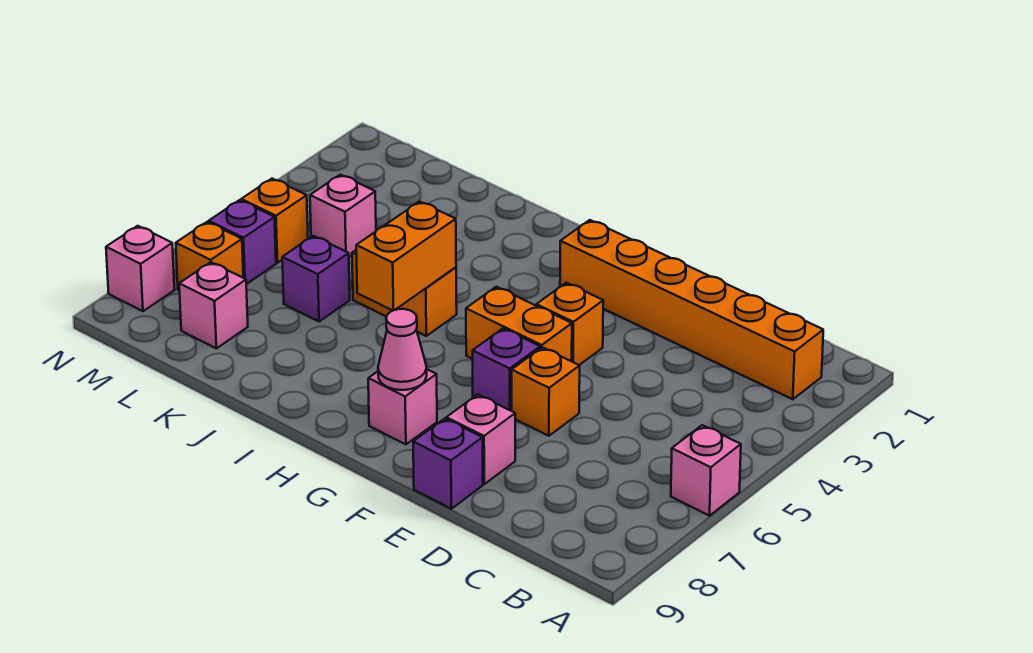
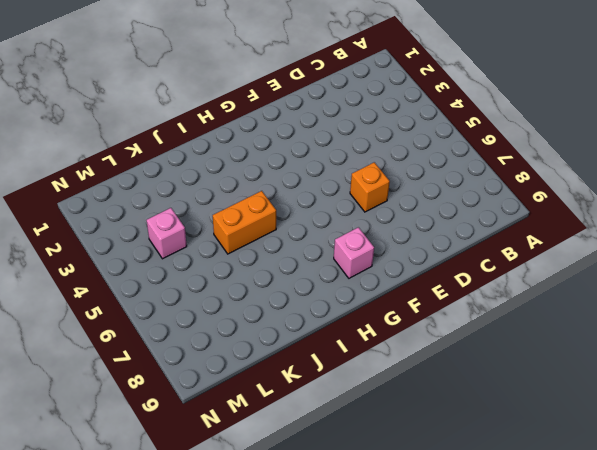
none -> pink brick A6 level 1
none -> orange brick B2:G2 level 1
none -> pink brick E8 level 1

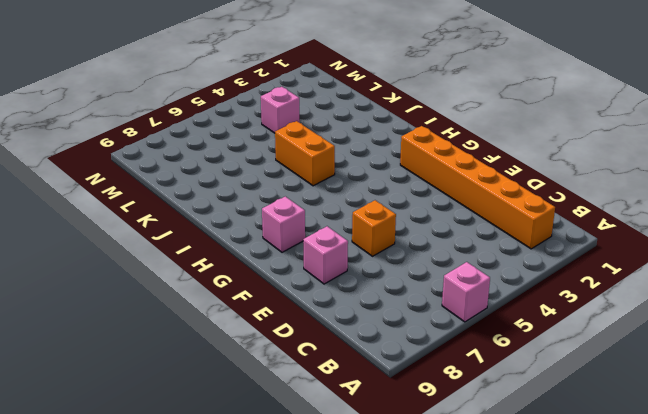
none -> purple brick E9 level 1
none -> orange brick F4 level 1
none -> orange brick F5:G5 level 1

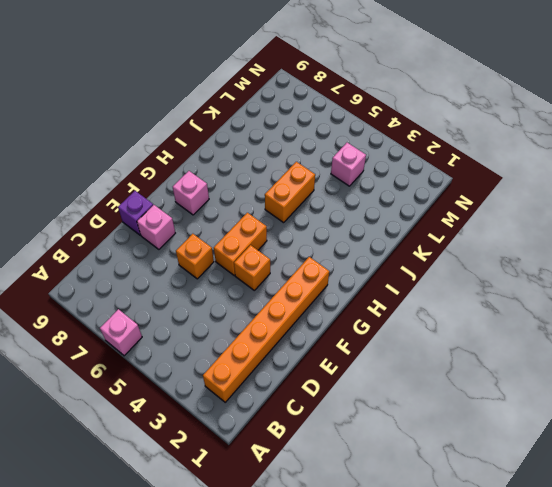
none -> purple brick F6 level 1
none -> purple brick K6 level 1
none -> pink brick L8 level 1

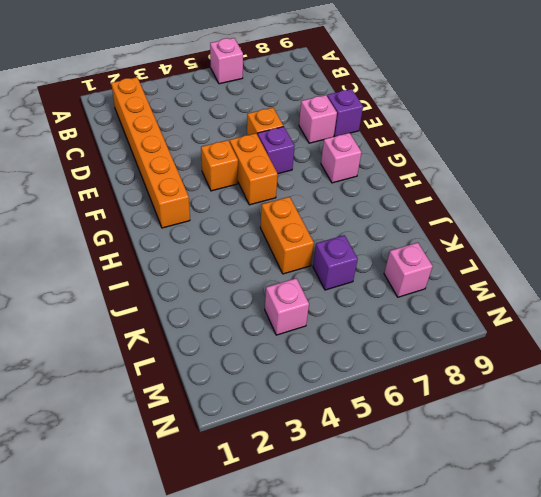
none -> orange brick M5 level 1
none -> purple brick M6 level 1
none -> orange brick M7 level 1

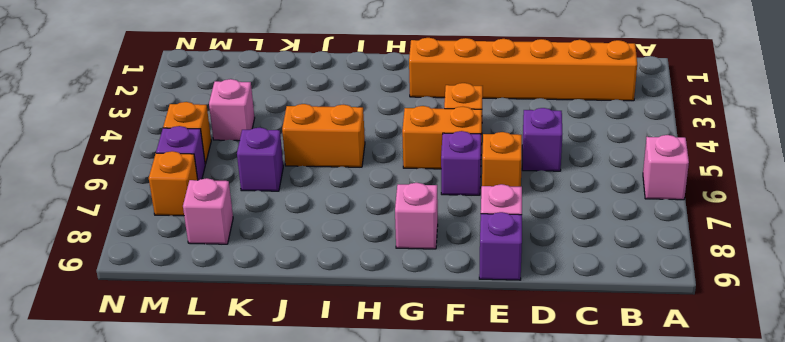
purple brick D5 level 1 -> none
none -> pink brick N8 level 1
none -> pink cone G8 level 2
none -> orange brick I5:I6 level 2

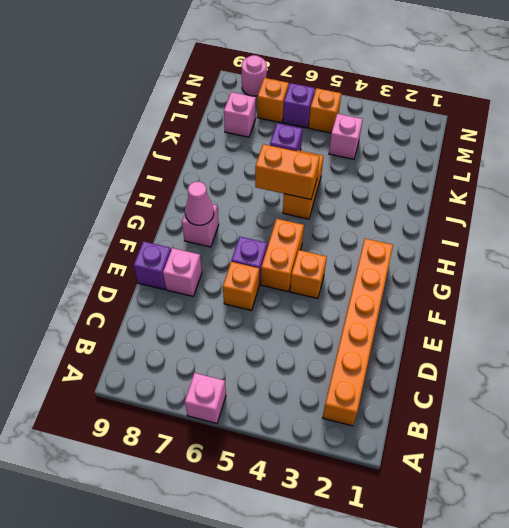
pink round brick N8 level 1 -> pink brick N8 level 1

